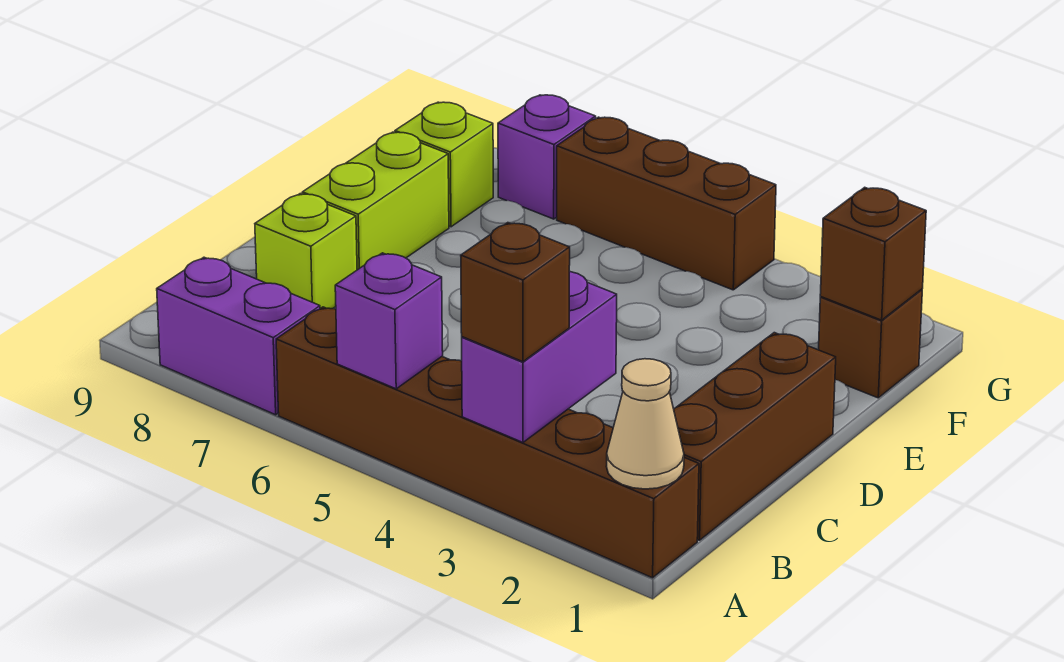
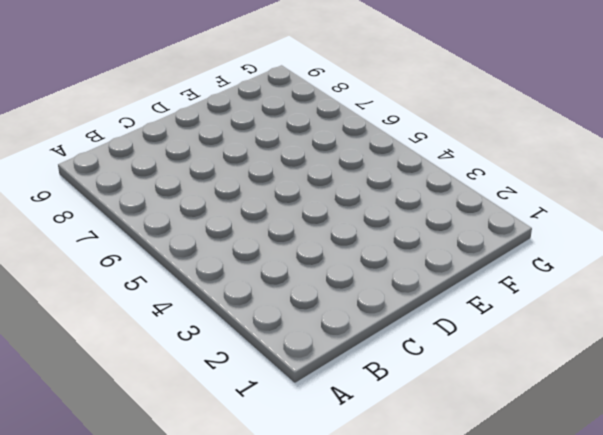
none -> brown brick A1:A6 level 1
none -> purple brick A7:A8 level 1
none -> brown brick B1:D1 level 1

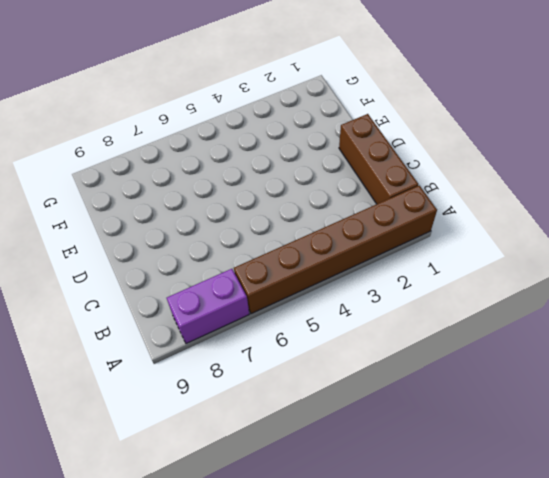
none -> lime brick C8 level 1
none -> lime brick D8:E8 level 1
none -> brown brick F1 level 1

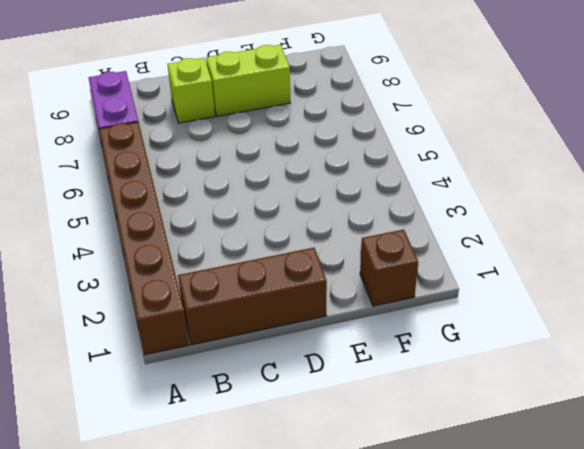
none -> lime brick F8 level 1
none -> brown brick G4:G6 level 1
none -> purple brick G7 level 1

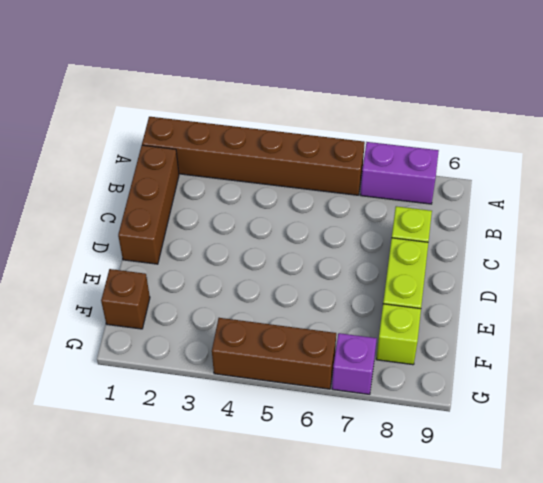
none -> tan cone A1 level 2
none -> purple brick A3:B3 level 2
none -> purple brick A5 level 2

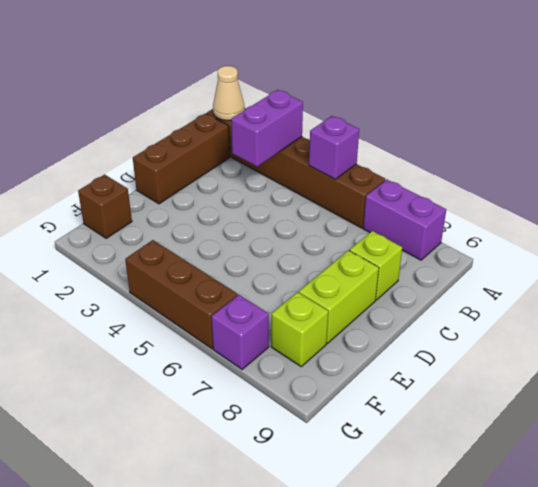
none -> brown brick F1 level 2
none -> brown brick A3 level 3

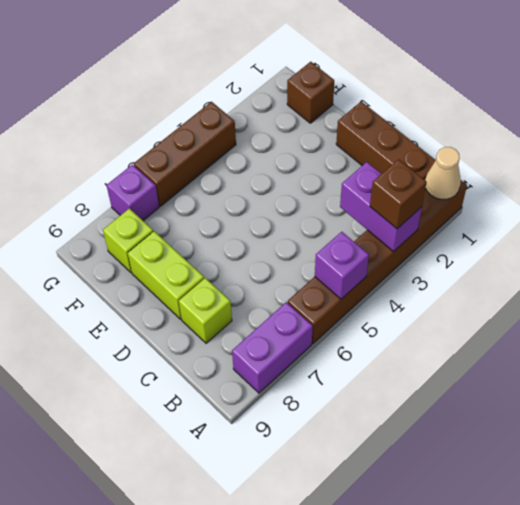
none -> brown brick F1 level 2

